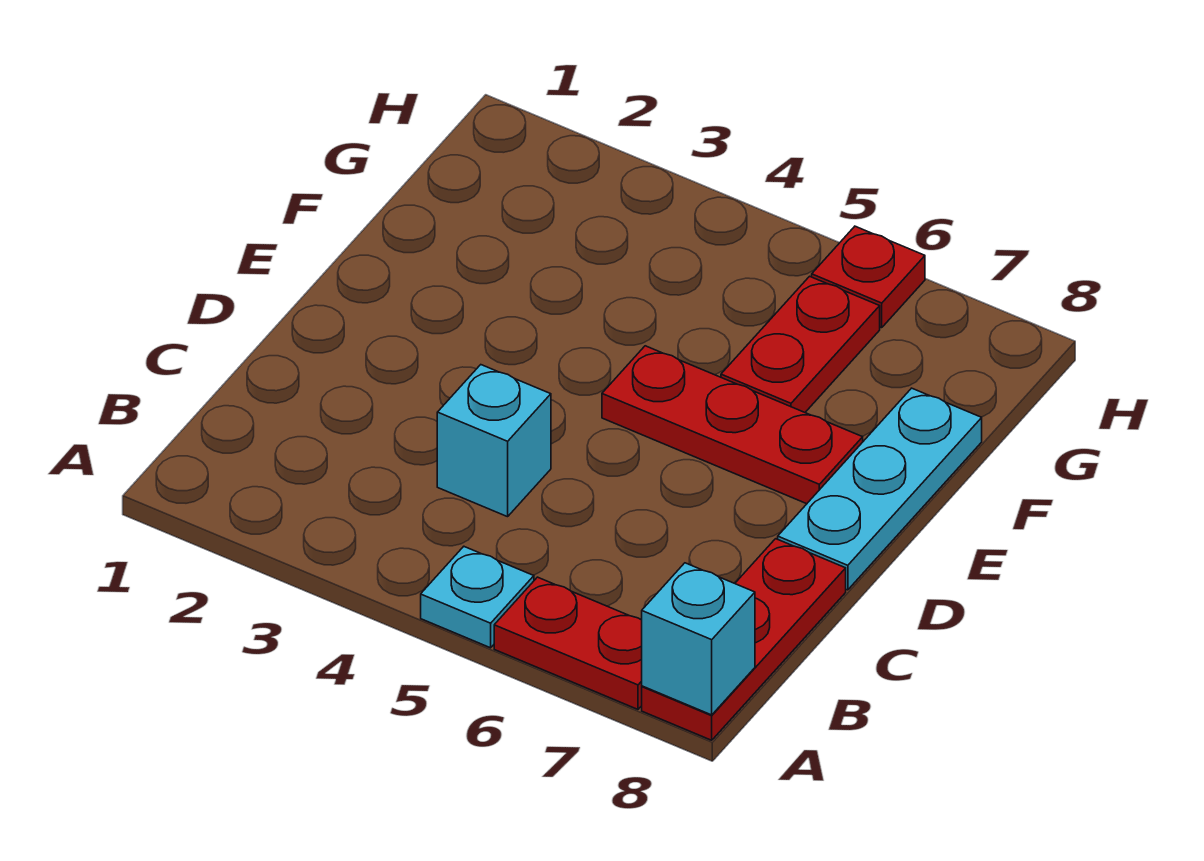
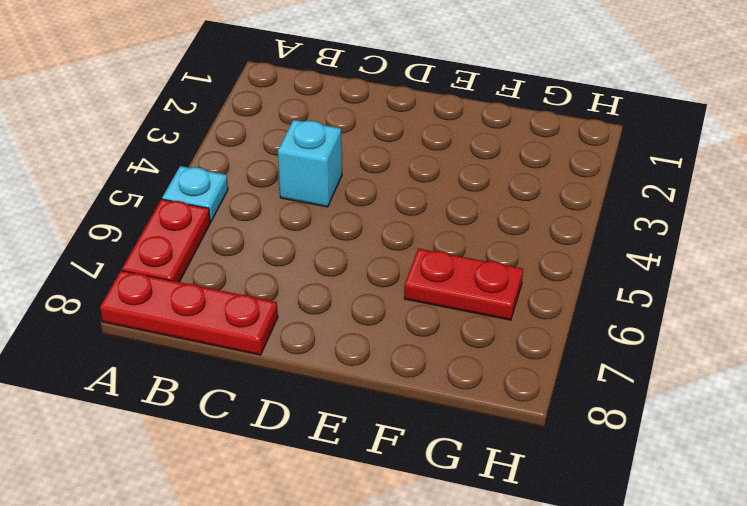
none -> cyan plate D8:F8 level 1
none -> red plate E5:E7 level 1

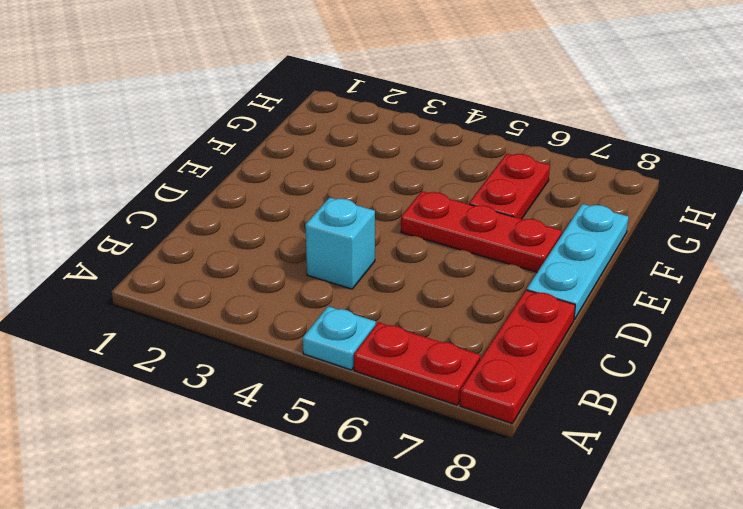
none -> red plate H6 level 1
none -> cyan brick A8 level 2

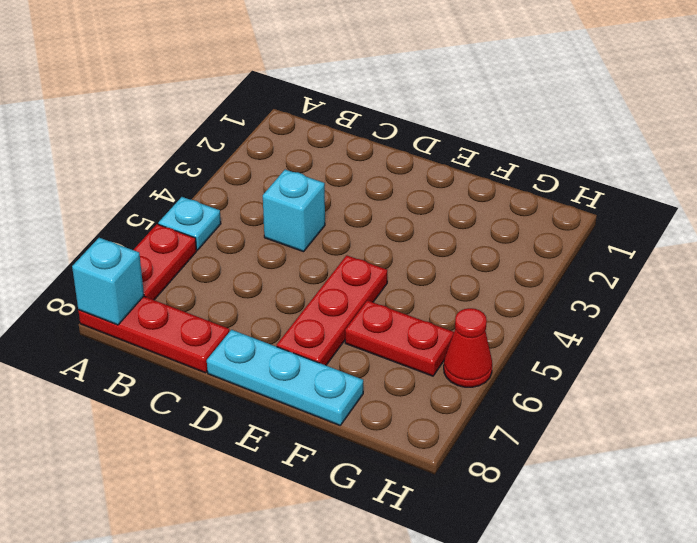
red cone H6 level 1 -> red plate H6 level 1

